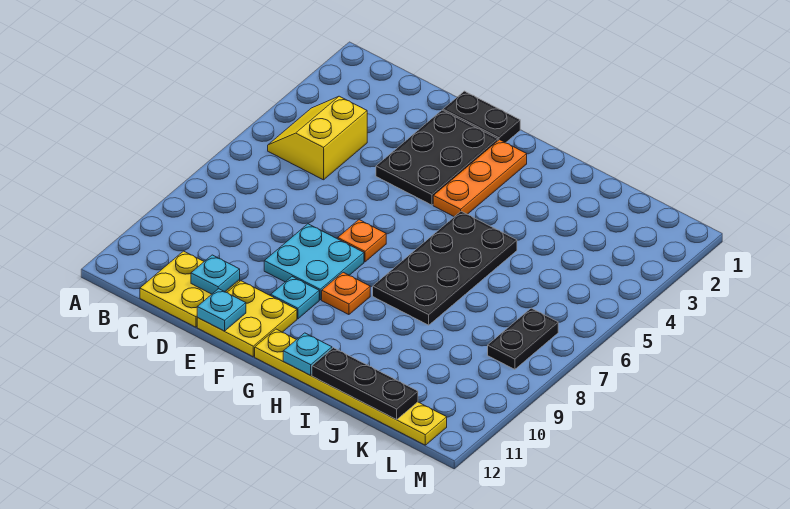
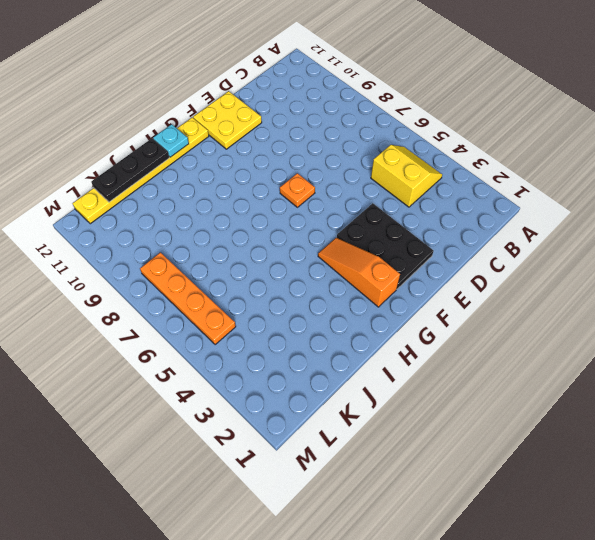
orange slope G2:G4 level 1 top 2 -> orange plate G2:G4 level 1
orange plate L5:L8 level 1 -> black plate L7:L8 level 1
none -> yellow plate C11:D12 level 1
none -> black plate E1:F1 level 1
none -> cyan plate E8:F9 level 1

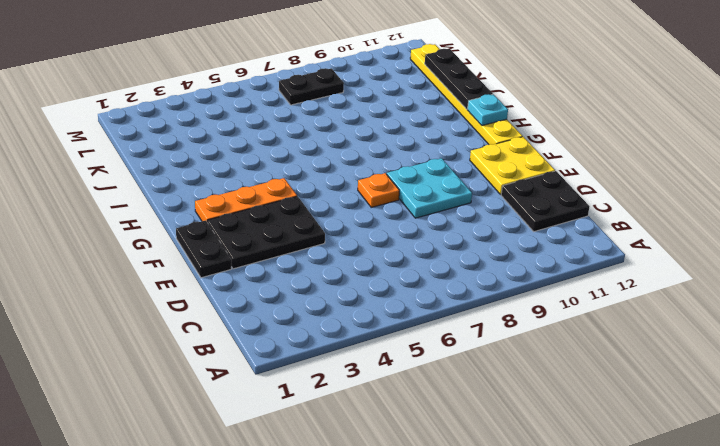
black plate C11:D12 level 1 -> yellow plate C11:D12 level 1
none -> yellow slope B4:C5 level 1 top C
none -> cyan plate F10 level 1
none -> orange plate G9 level 1

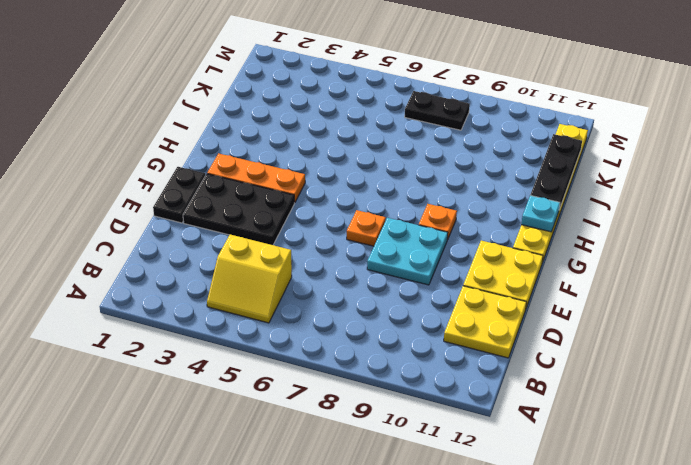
none -> cyan plate F10 level 1
none -> black plate H5:I8 level 1
none -> cyan plate D11 level 2

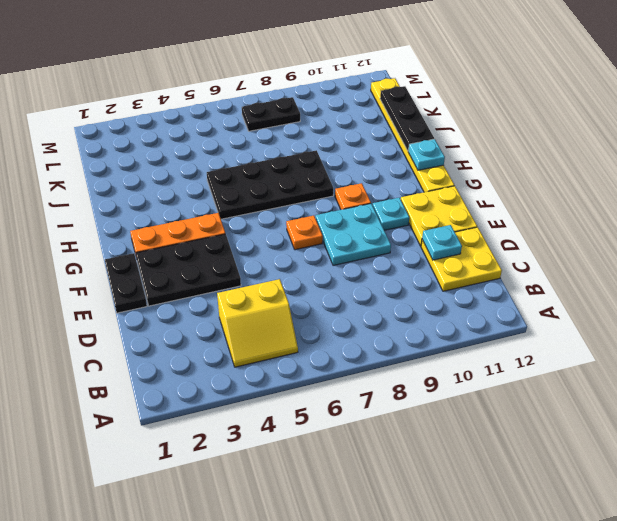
none -> cyan plate E12 level 2

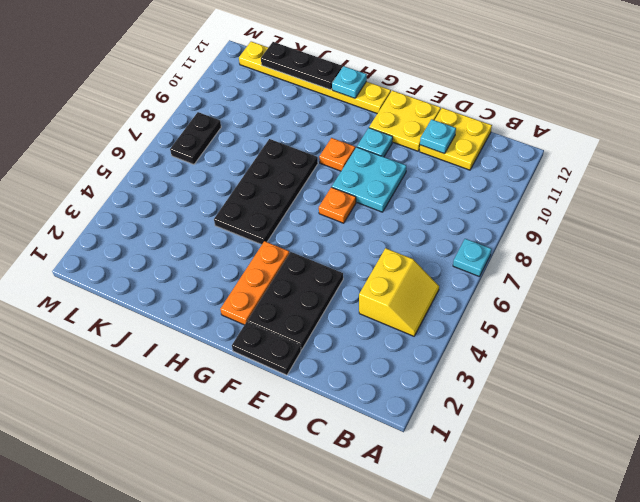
cyan plate A7 level 1 -> cyan plate E12 level 2

